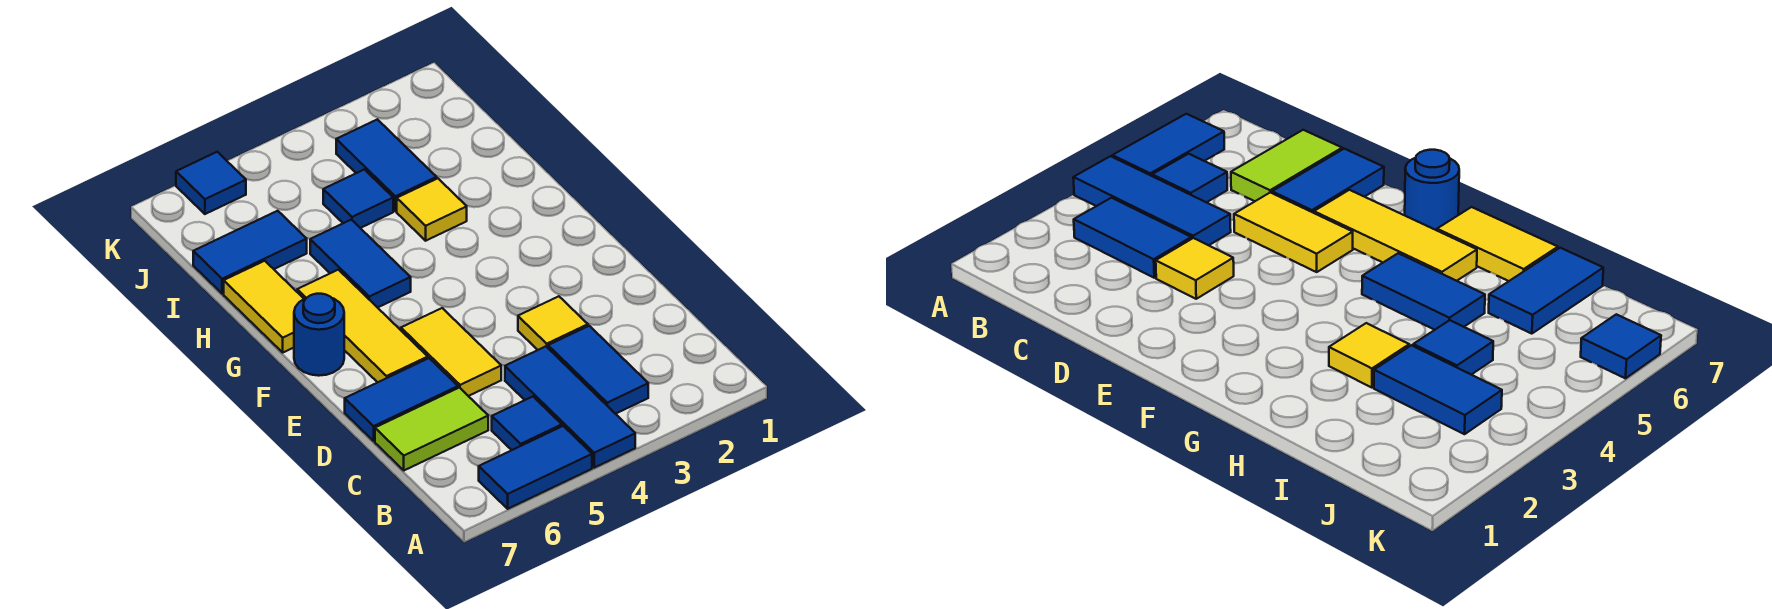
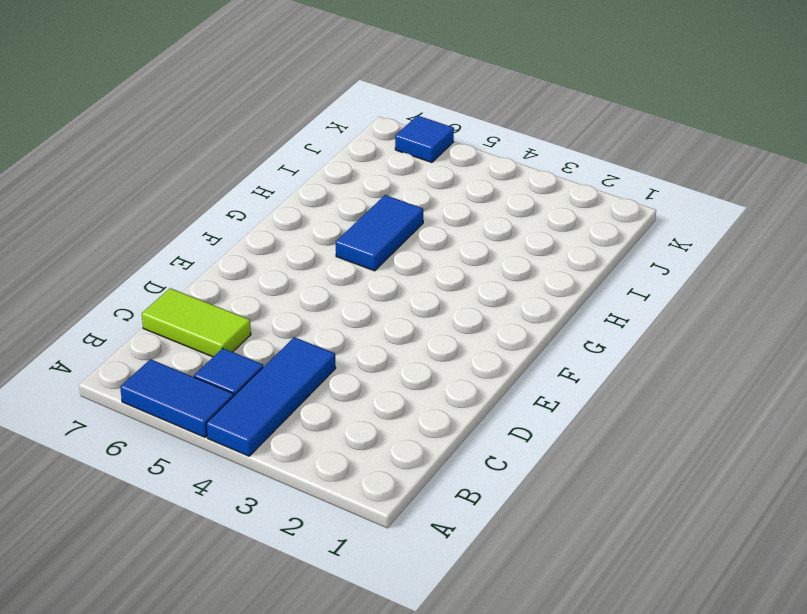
none -> blue tile B3:C3 level 1
none -> yellow tile D3 level 1
none -> yellow tile D5:E5 level 1

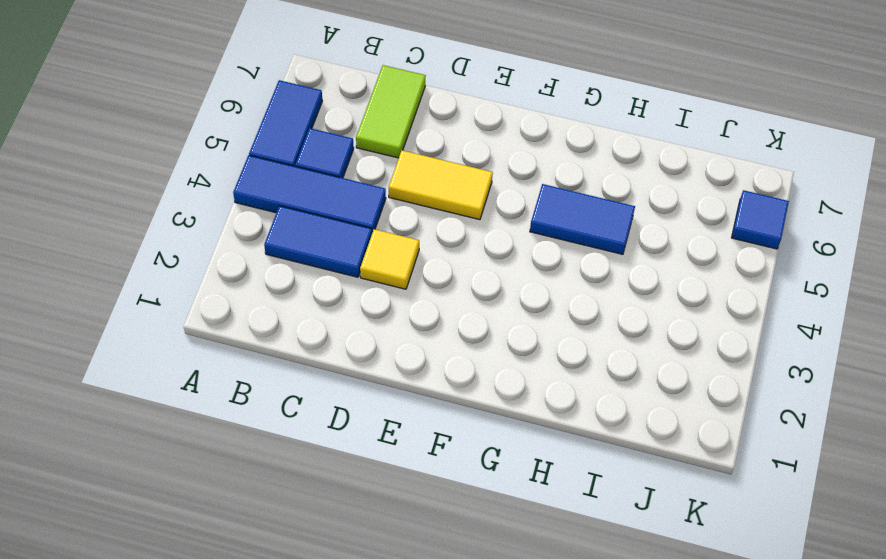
none -> blue tile D6:D7 level 1
none -> yellow tile E6:G6 level 1
none -> blue round brick F7 level 1

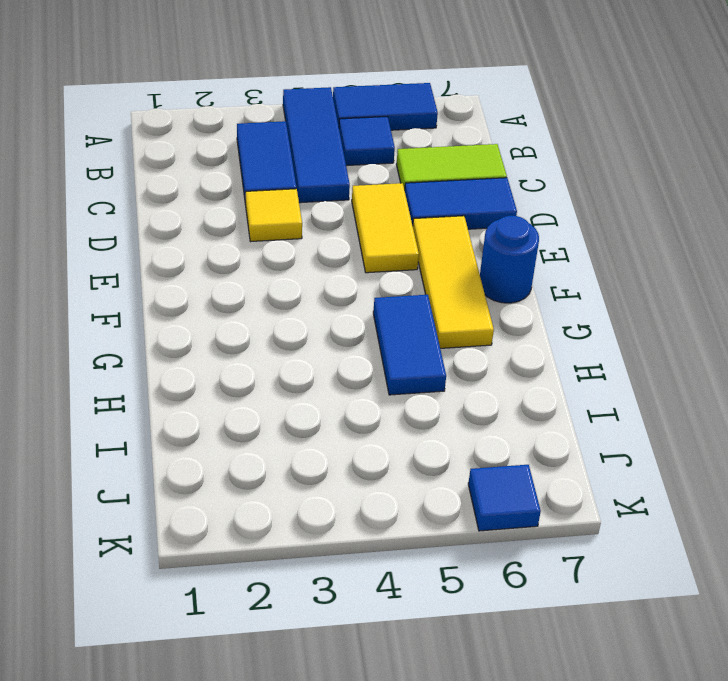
none -> yellow tile G7:H7 level 1
none -> yellow tile H3 level 1
none -> blue tile I3:J3 level 1

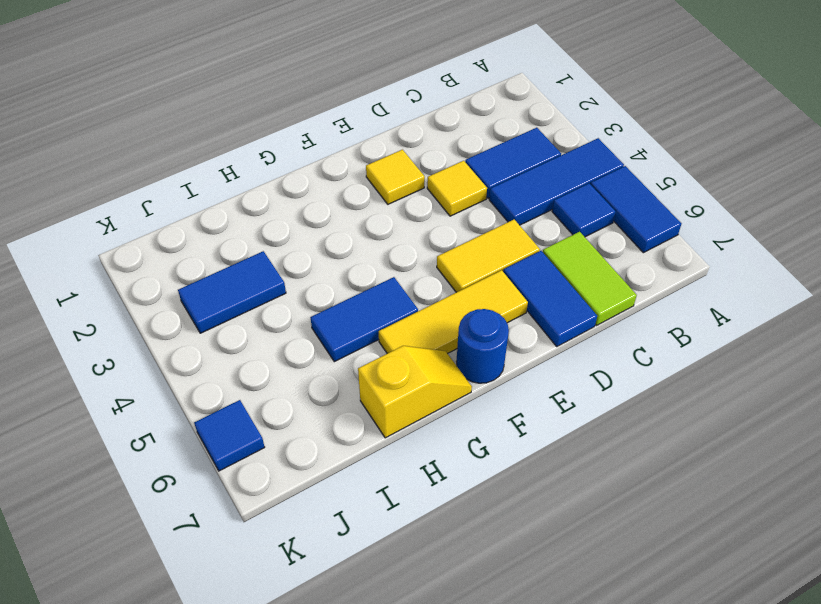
yellow tile E2 level 1 -> yellow tile H3 level 1
yellow slope G7:H7 level 1 top H -> yellow tile G7:H7 level 1
none -> blue tile I4 level 1
none -> blue tile I6:I7 level 1

